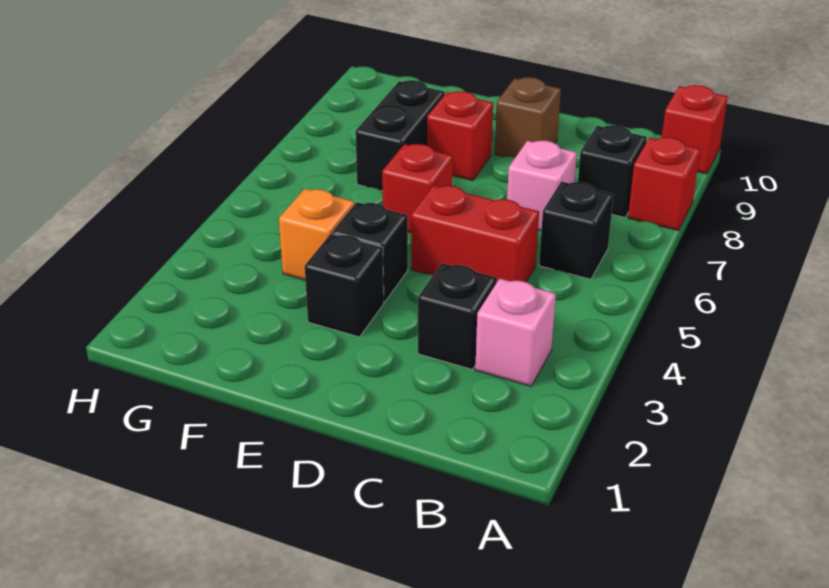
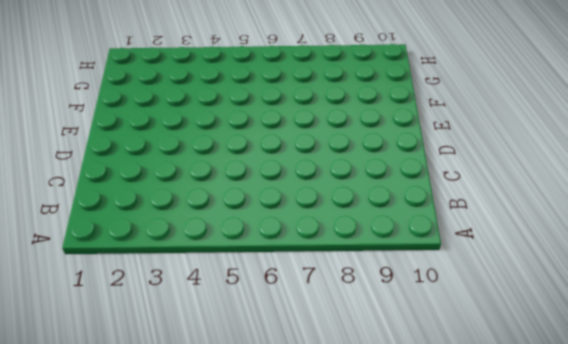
none -> red brick A8 level 1
none -> red brick A10 level 1
none -> pink brick B3 level 1

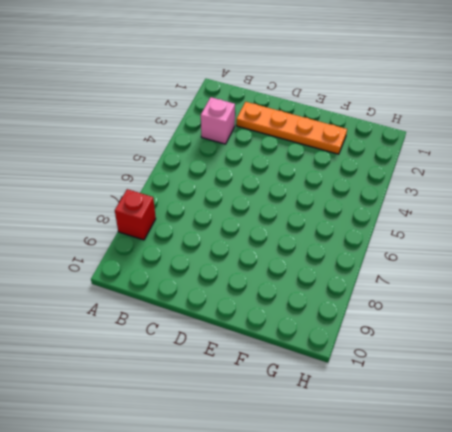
orange plate C2:F2 level 1 -> none
none -> red brick A10 level 1
none -> black brick B6 level 1
none -> black brick B8 level 1

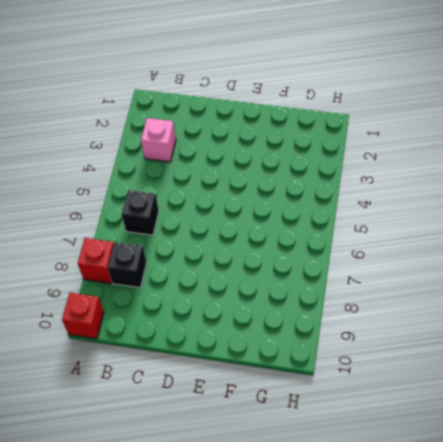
none -> black brick C3 level 1
none -> red brick C5:D5 level 1
none -> pink brick C7 level 1

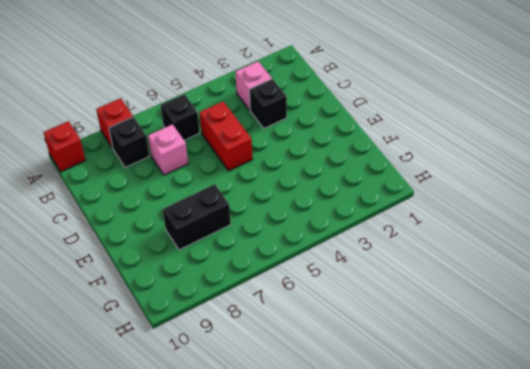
none -> brown brick D9 level 1
none -> black brick E3 level 1
none -> black brick E4 level 1

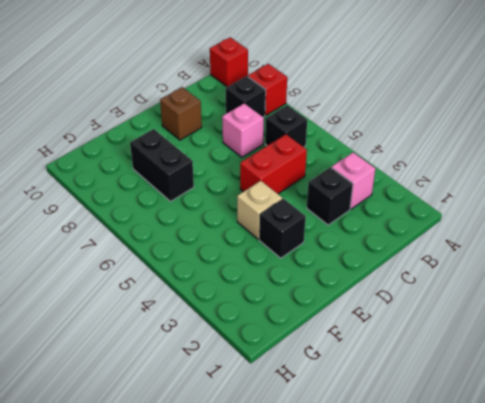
tan brick E4 level 1 -> black brick E4 level 1
none -> red brick E6 level 1
none -> red brick E8 level 1
none -> orange brick F4 level 1

